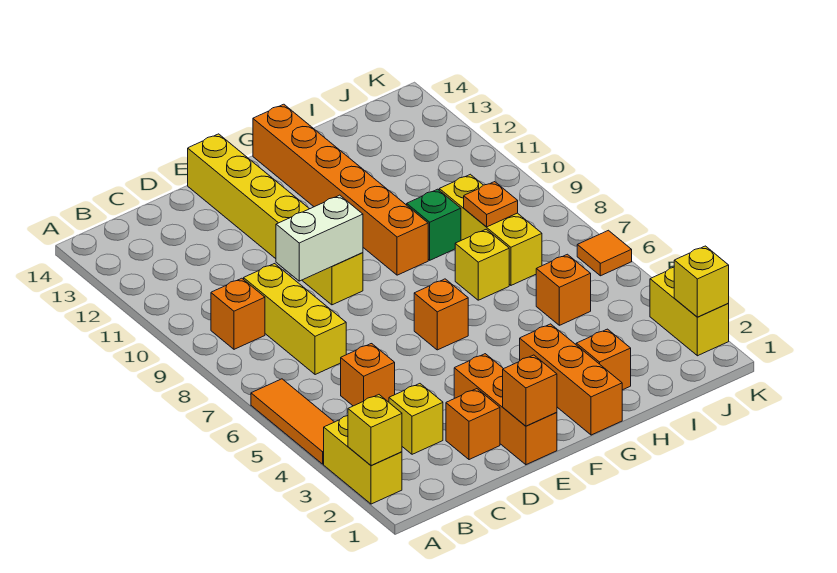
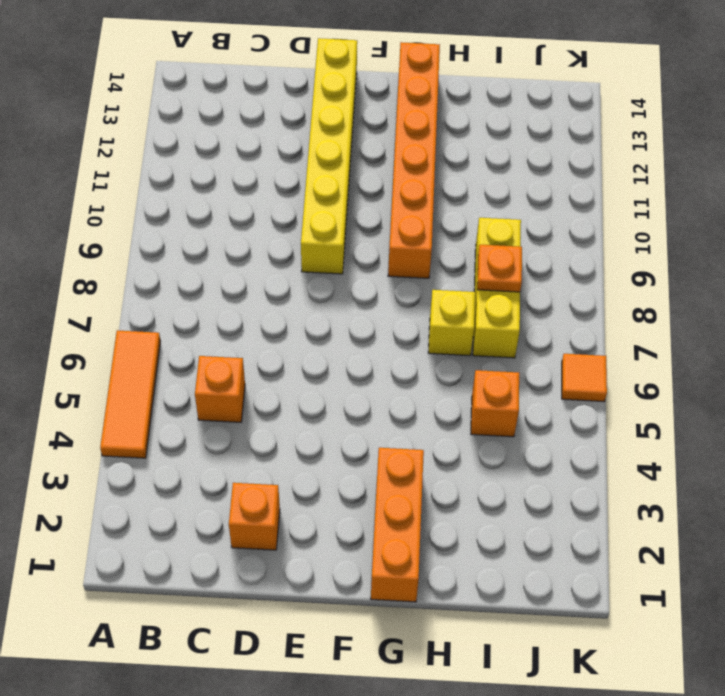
none -> yellow brick A2:A3 level 1
none -> orange brick B9 level 1
none -> yellow brick C3 level 1

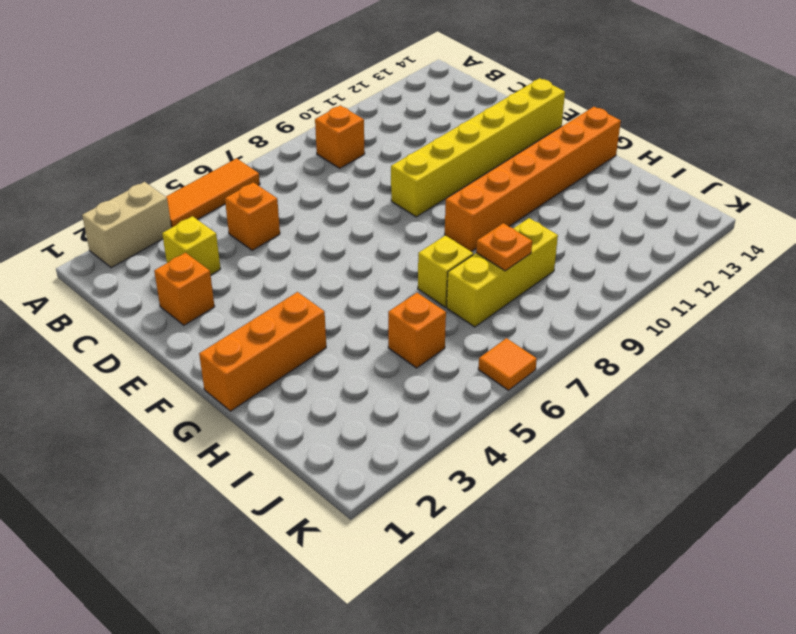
tan brick A2:A3 level 1 -> yellow brick A2:A3 level 1
none -> yellow brick C7:C9 level 1
none -> orange brick E1:E3 level 1
none -> orange brick F6 level 1

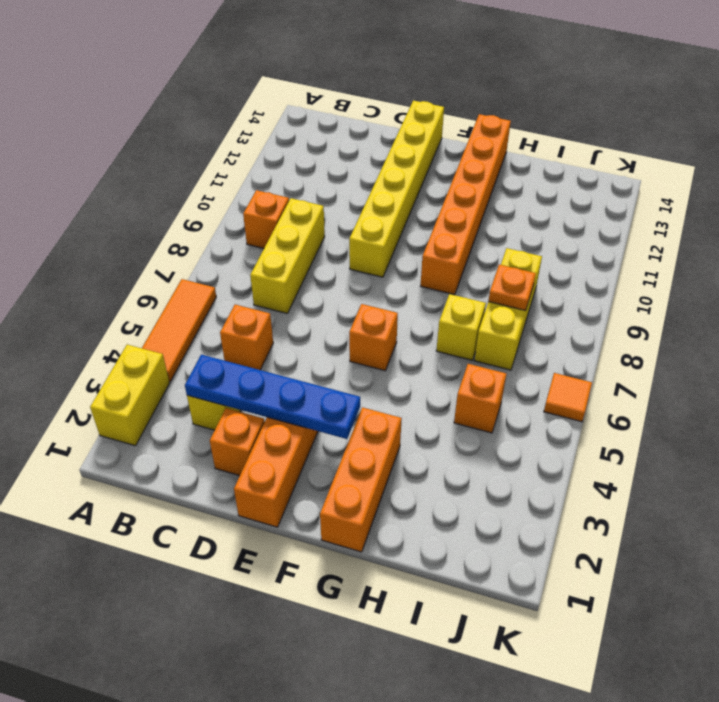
blue plate C3:F3 level 2 -> none
none -> orange brick H2 level 1
none -> green brick H9 level 1
none -> yellow brick K2:K3 level 1

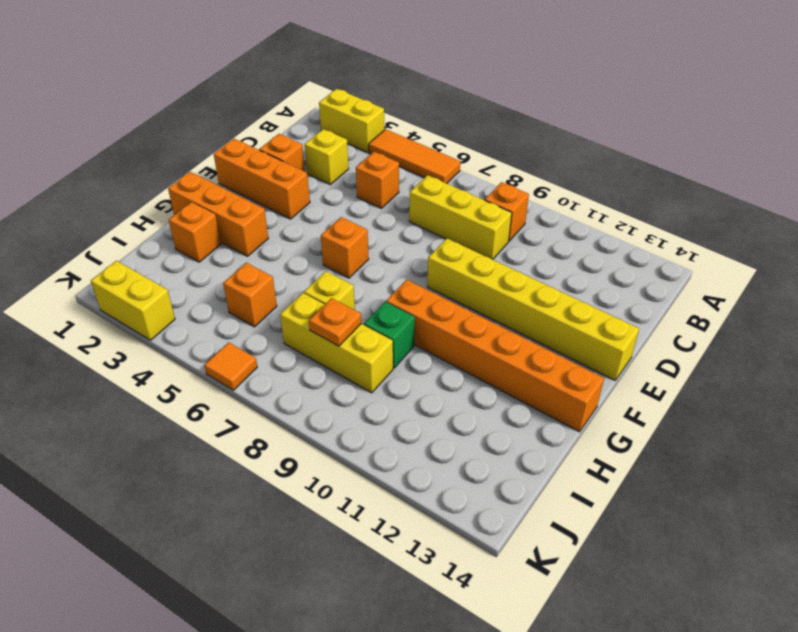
none -> yellow brick A2 level 2
none -> white brick D9:E9 level 2
none -> orange brick E1 level 2

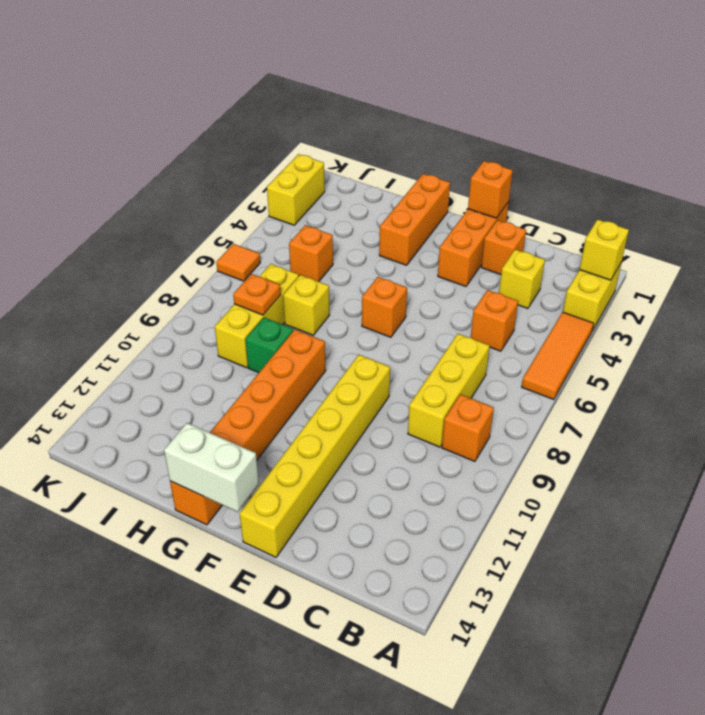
white brick F14:G14 level 2 -> white brick D9:E9 level 2
none -> orange brick H2 level 1
none -> yellow brick K2 level 2

